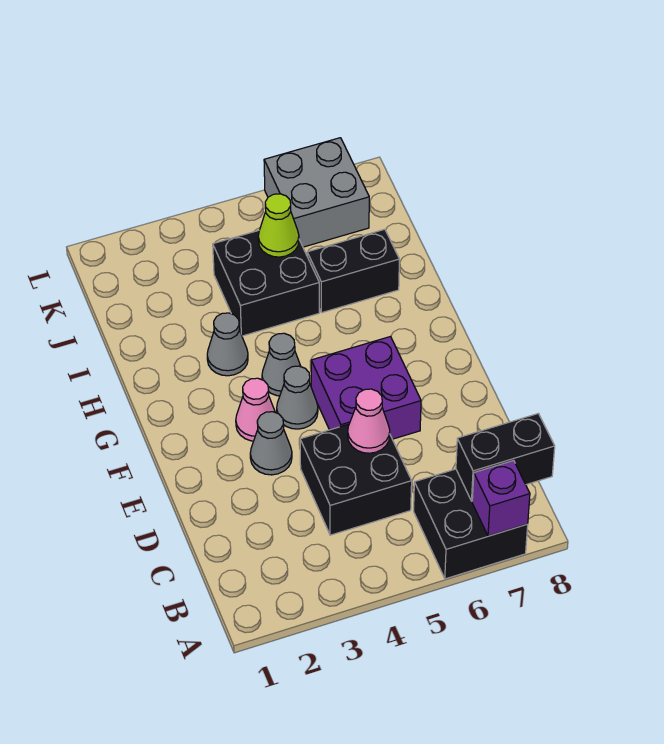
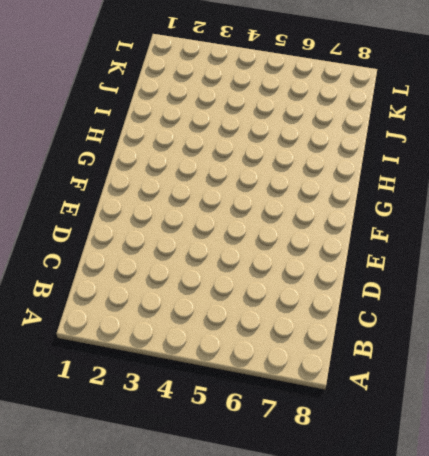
none -> black brick A6:B7 level 1
none -> black brick C4:D5 level 1
none -> grey cone E3 level 1

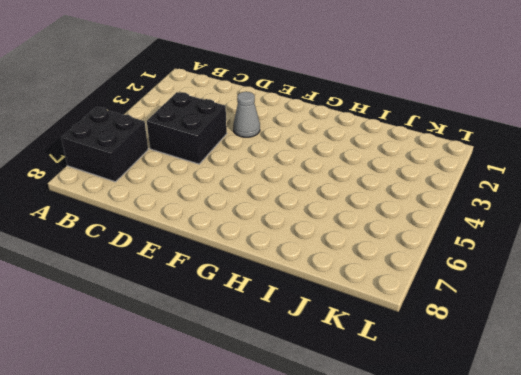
none -> purple brick E5:F6 level 1
none -> pink cone F3 level 1
none -> grey cone F4 level 1

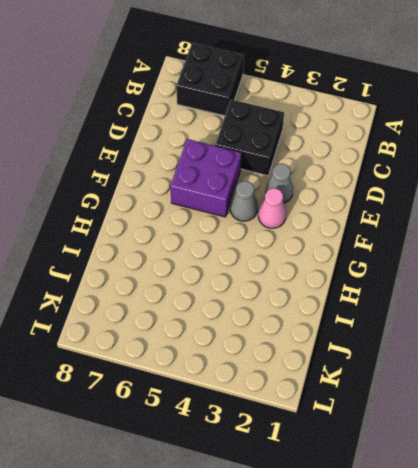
none -> grey cone G4 level 1
none -> grey cone H3 level 1
none -> black brick I4:J5 level 1

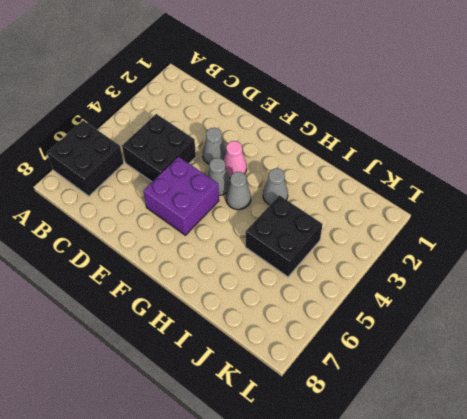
none -> black brick I6:I7 level 1
none -> grey brick K6:L7 level 1
none -> purple brick A7 level 2

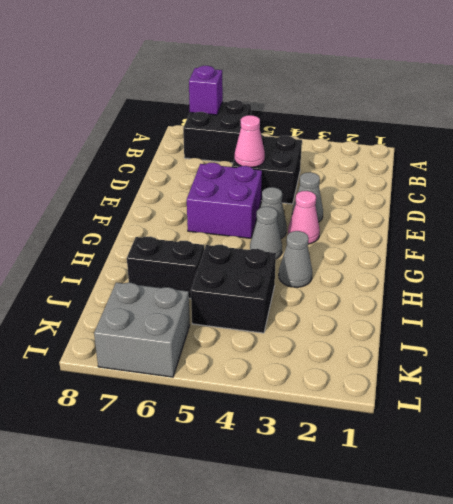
none -> black brick B7:B8 level 2
none -> lime cone J5 level 2

